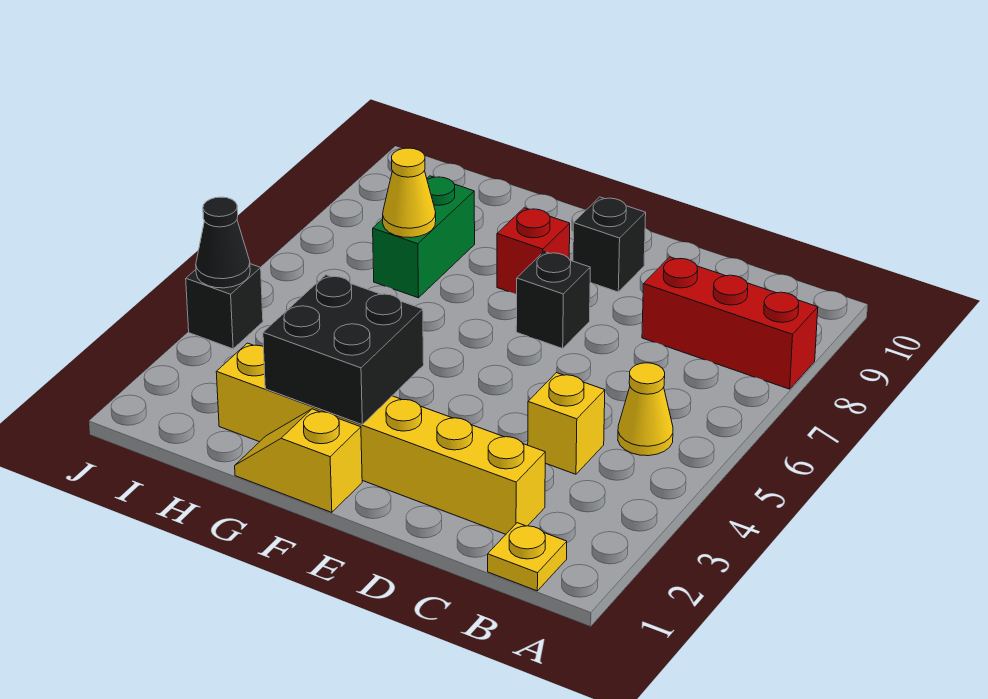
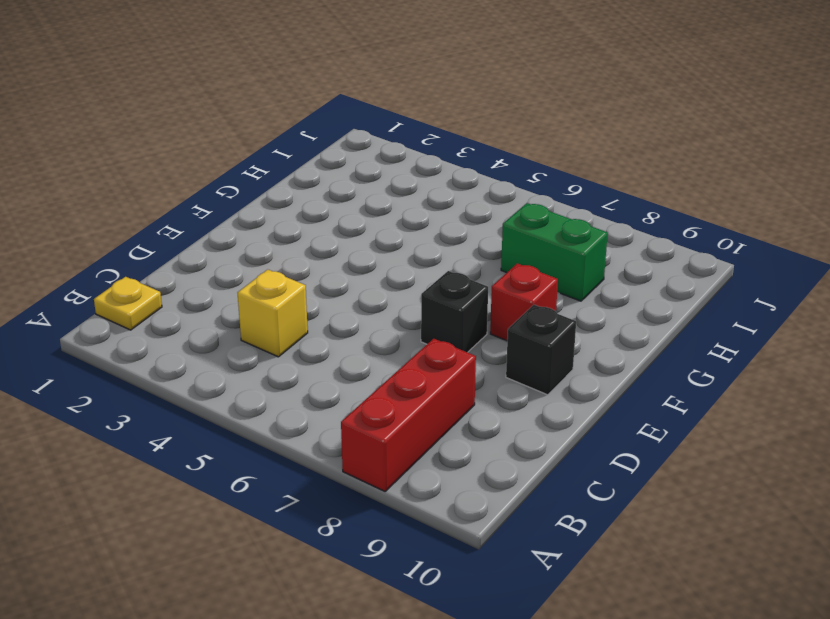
none -> yellow cone B5 level 1
none -> yellow brick C2:H2 level 1
none -> yellow slope F1:G1 level 1 top F

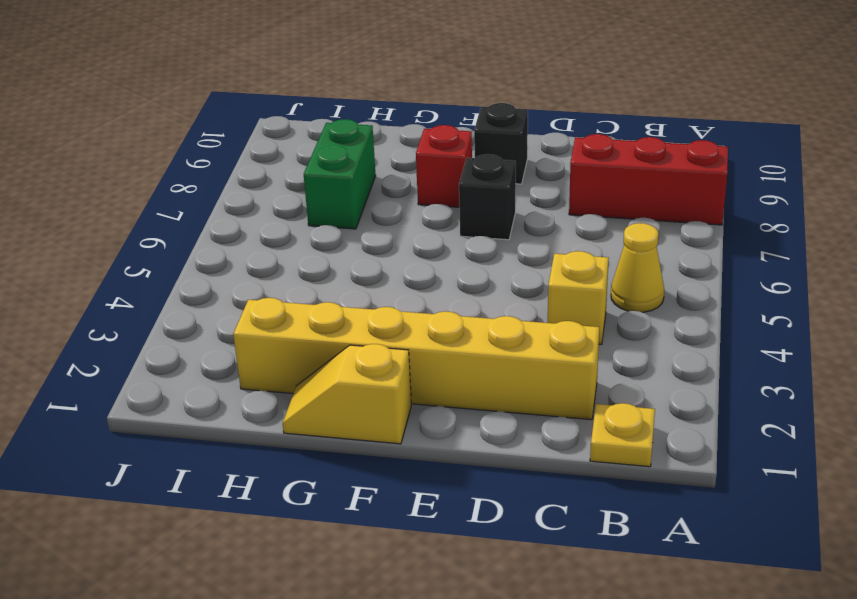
none -> black brick J4 level 1
none -> black brick F2:G3 level 2
none -> yellow cone H7 level 2

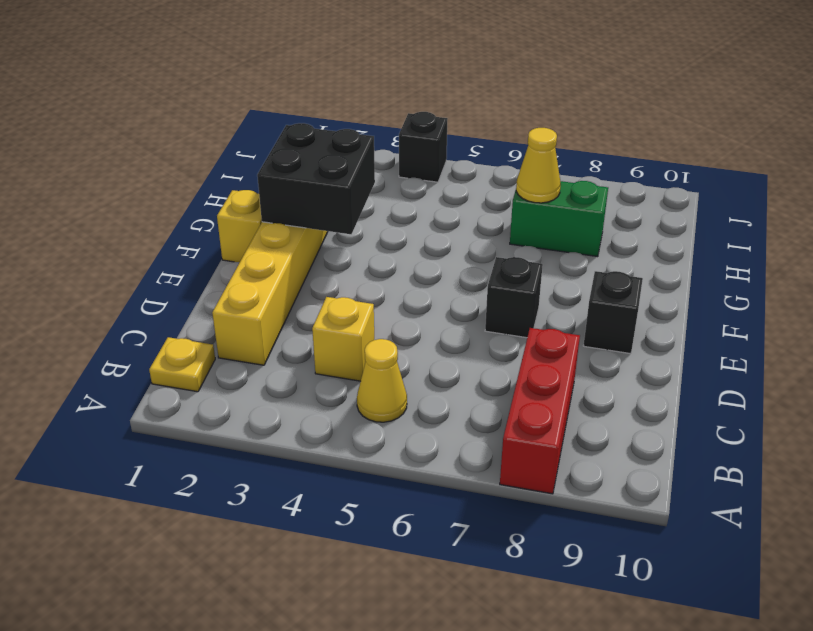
none -> red brick F8 level 1
none -> black cone J4 level 2

